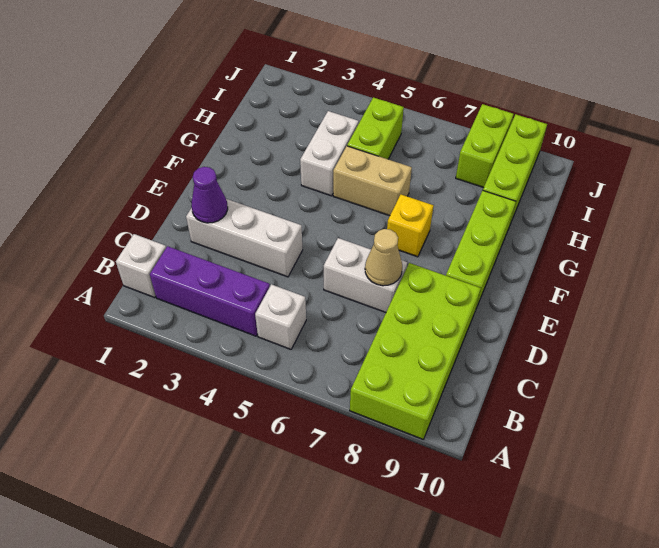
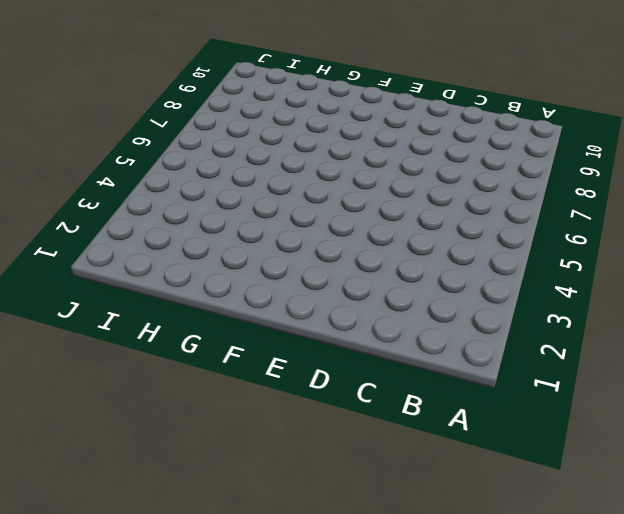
none -> lime brick A8:D9 level 1
none -> white brick B1 level 1
none -> purple brick B2:B4 level 1

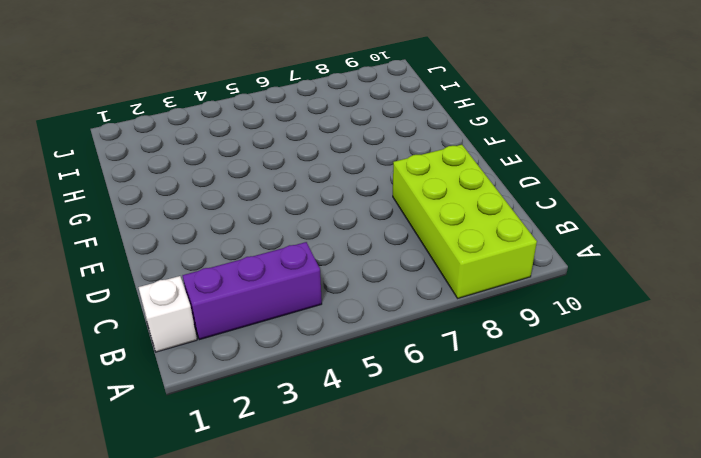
none -> white brick B5 level 1
none -> white brick D2:D4 level 1
none -> white brick D6:D7 level 1

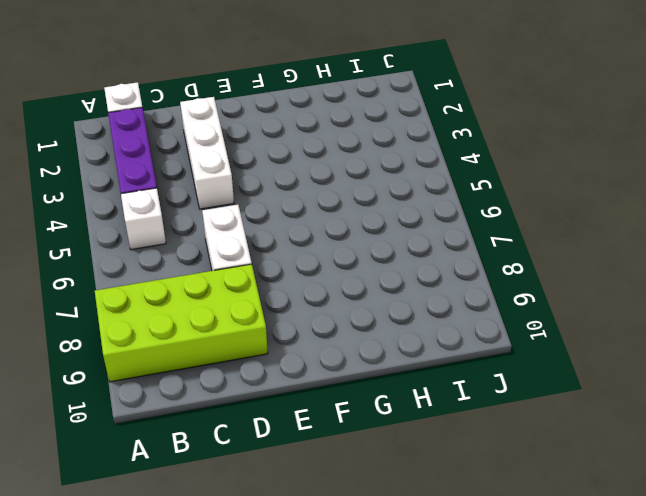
none -> lime brick E9:G9 level 1
none -> yellow brick F7 level 1
none -> white brick G4:H4 level 1

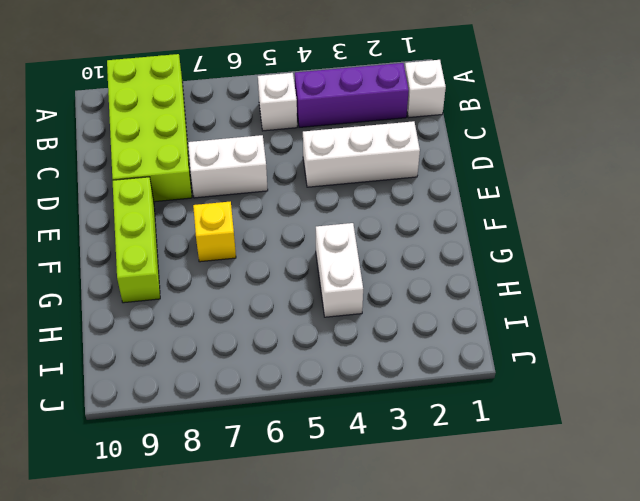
none -> tan brick G5:G6 level 1
none -> lime brick H5:I5 level 1
none -> lime brick H9:J9 level 1

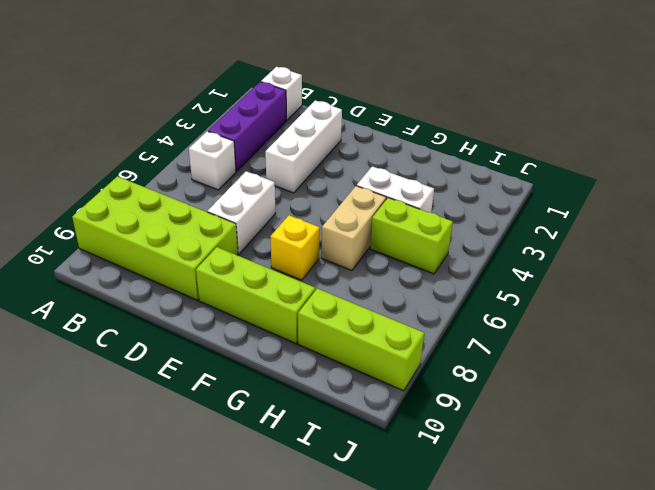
none -> lime brick I8:J8 level 1
none -> purple cone D2 level 2
none -> tan cone D7 level 2

